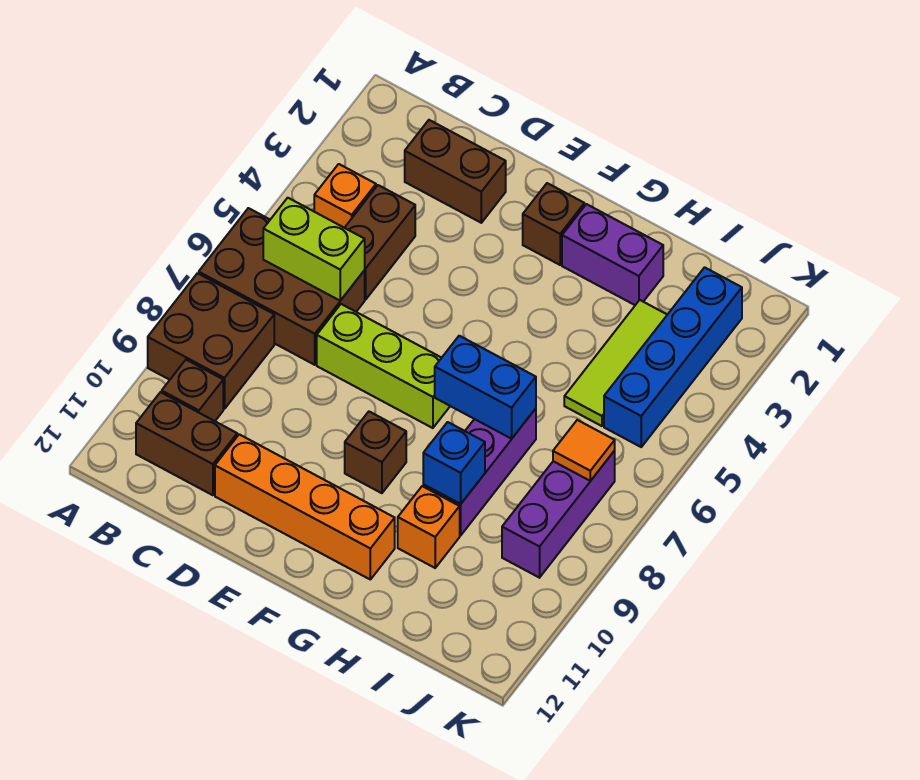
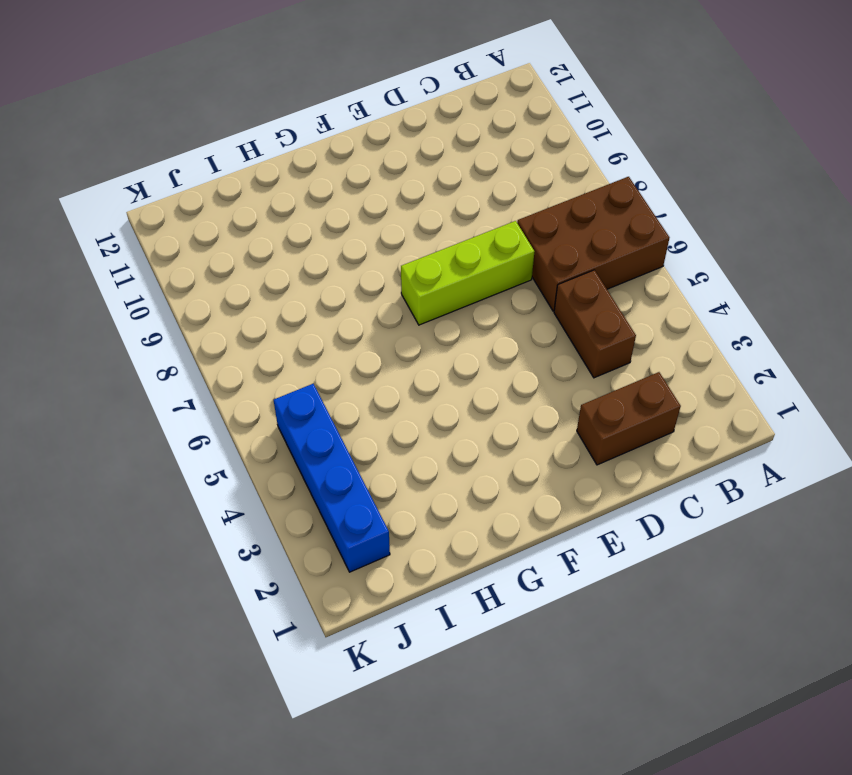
none -> brown brick A8:B9 level 1
none -> orange brick B4 level 1
none -> brown brick B10 level 1

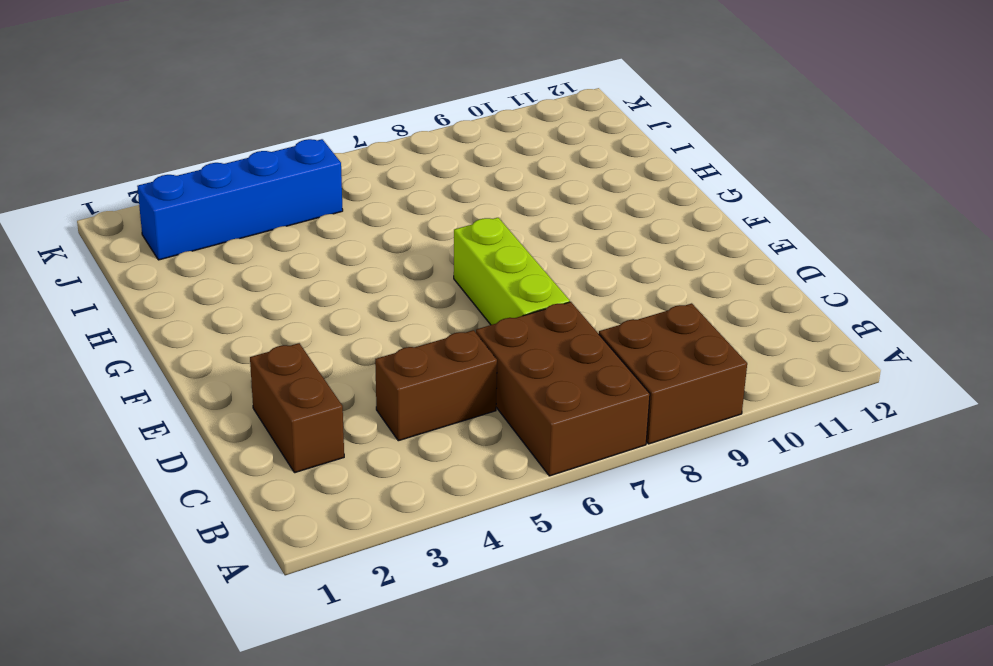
none -> orange brick B4 level 1
none -> brown brick B10 level 1
none -> brown brick B11:C11 level 1

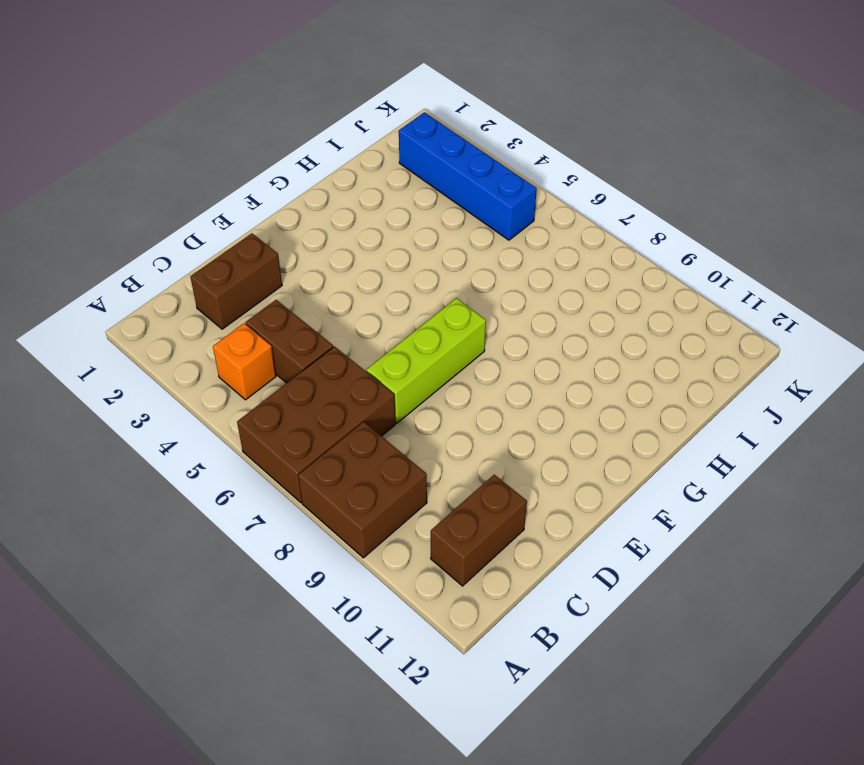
none -> brown brick B10 level 1
none -> orange brick D11:G11 level 1
none -> brown brick F2 level 1

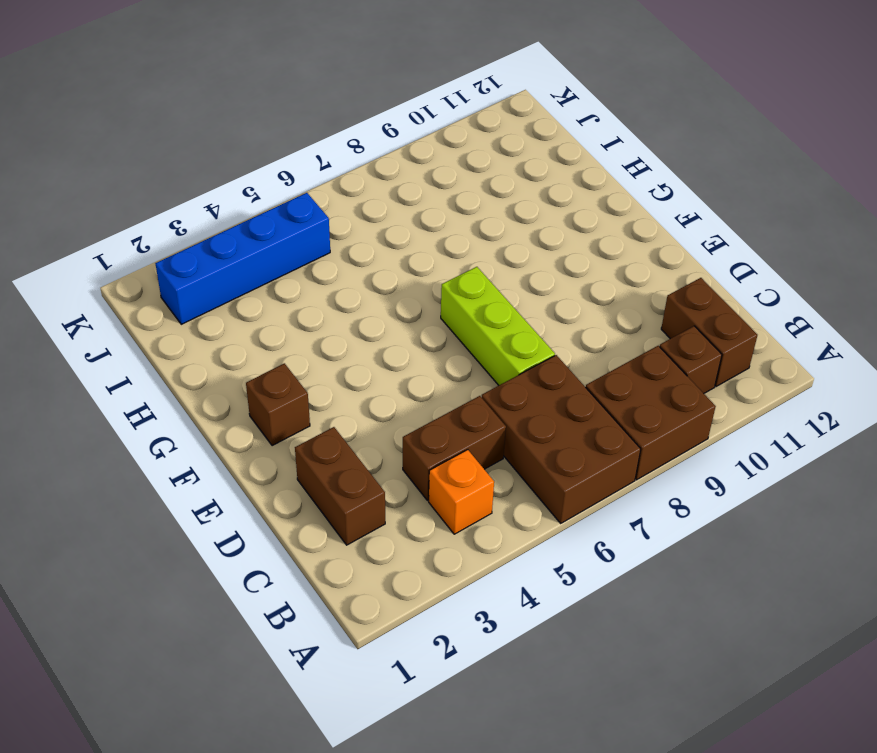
none -> orange brick D11:G11 level 1
none -> brown brick F9 level 1
none -> purple brick G2:H2 level 1

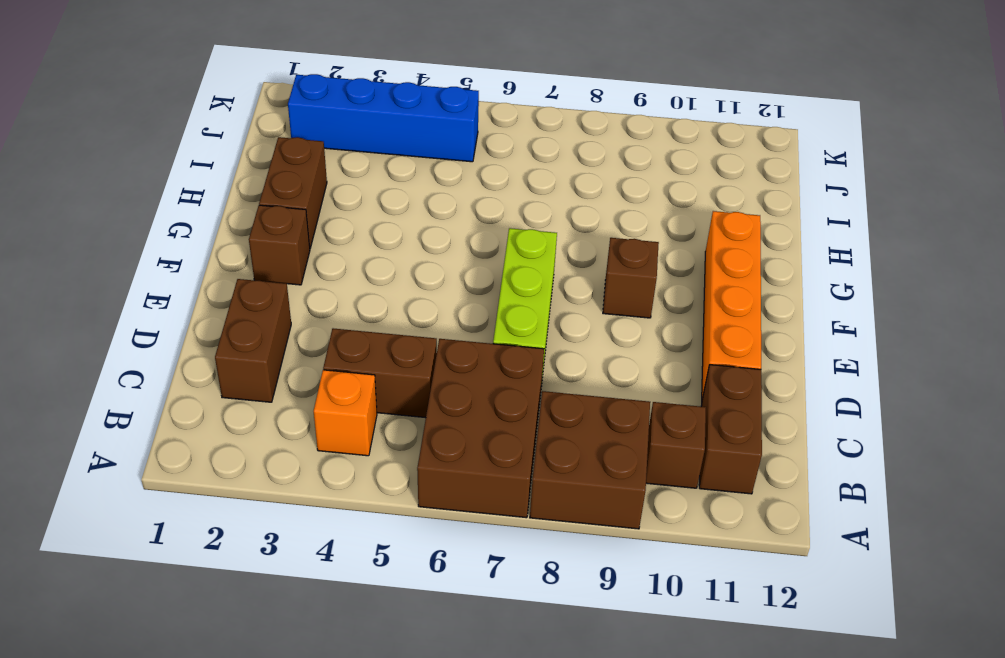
brown brick G2:H2 level 1 -> purple brick G2:H2 level 1
none -> purple brick H7:H9 level 1
none -> orange brick H10 level 1
none -> lime tile I3:I5 level 1

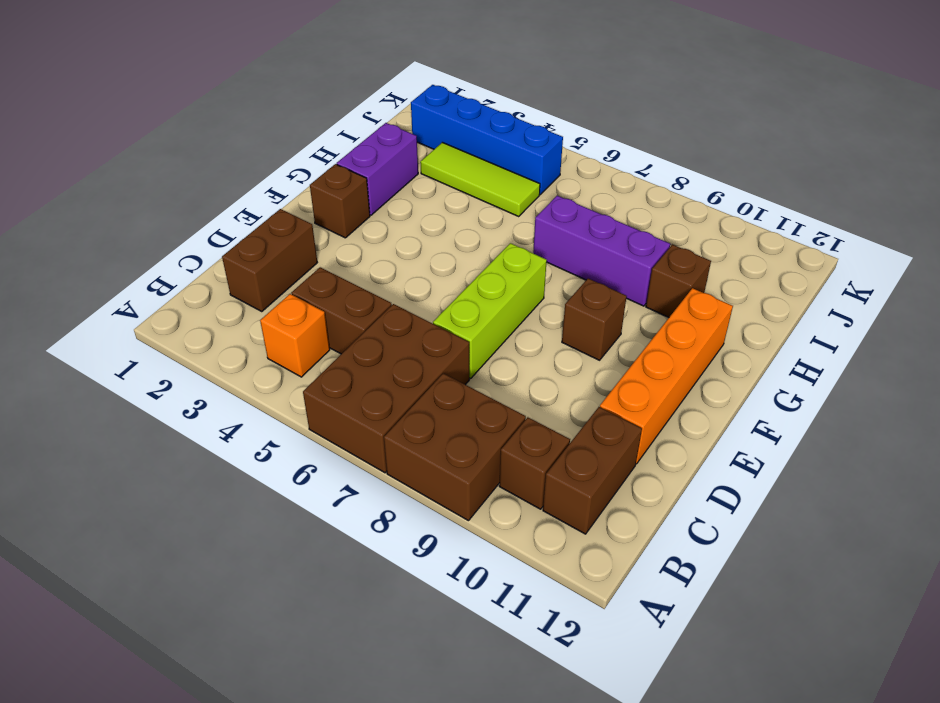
brown brick H10 level 1 -> orange brick H10 level 1
none -> purple brick J7:J9 level 1
none -> lime brick B6:C6 level 2
none -> blue brick G7:H7 level 2

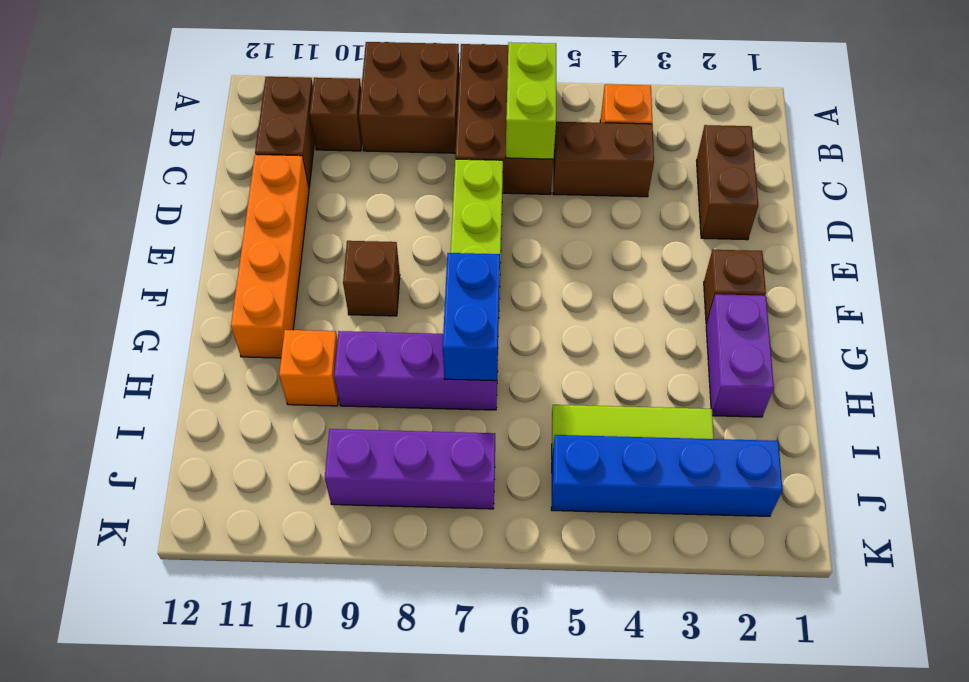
none -> blue brick H9 level 2
none -> orange tile J7 level 2

